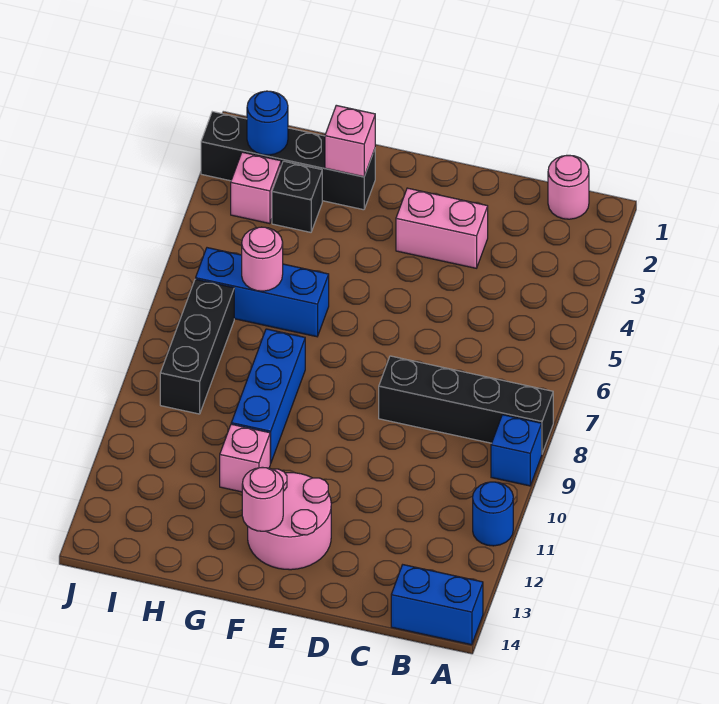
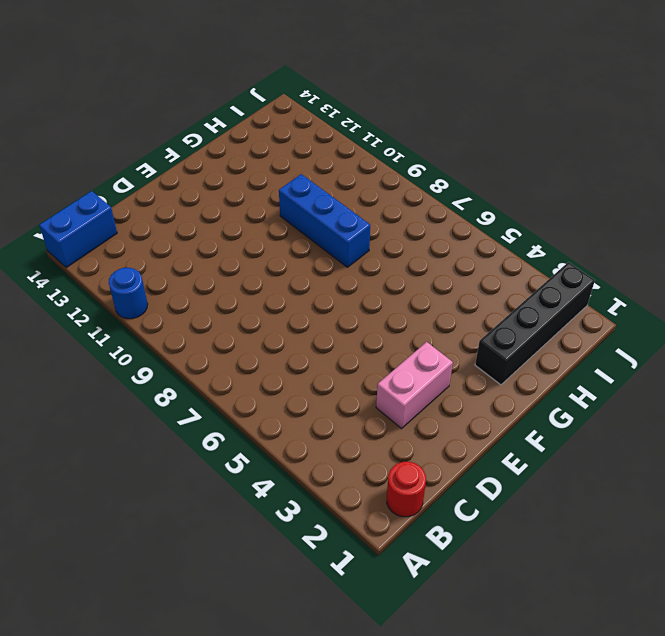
red round brick B1 level 1 -> pink round brick B1 level 1
none -> black brick A8:D8 level 1
none -> blue brick A9 level 1
none -> pink round brick E12:F13 level 1

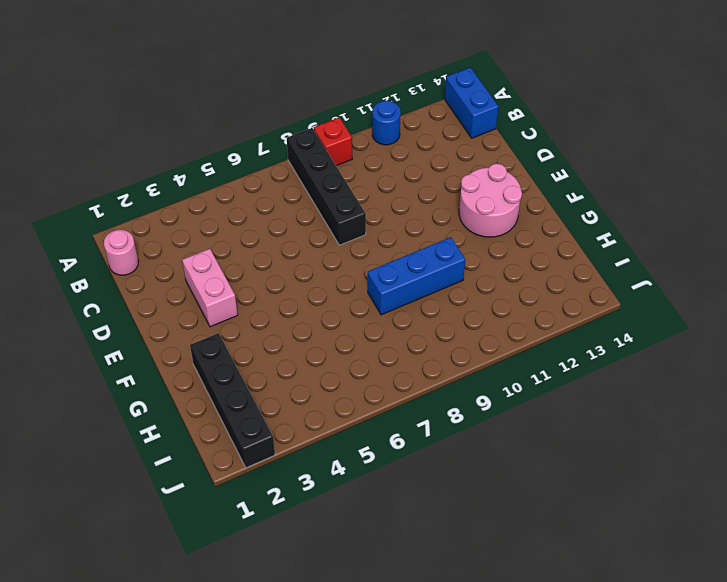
red brick A9 level 1 -> blue brick A9 level 1
none -> blue brick G6:I6 level 1
none -> pink brick G11 level 1
none -> black brick H3 level 1

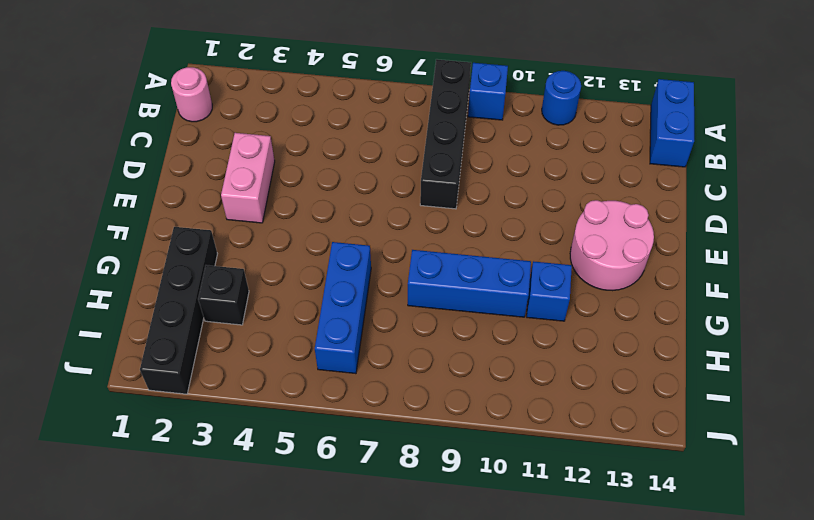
blue brick G11 level 1 -> pink brick G11 level 1
none -> pink brick I3 level 1
none -> black brick I7:I9 level 1
none -> pink round brick F13 level 2

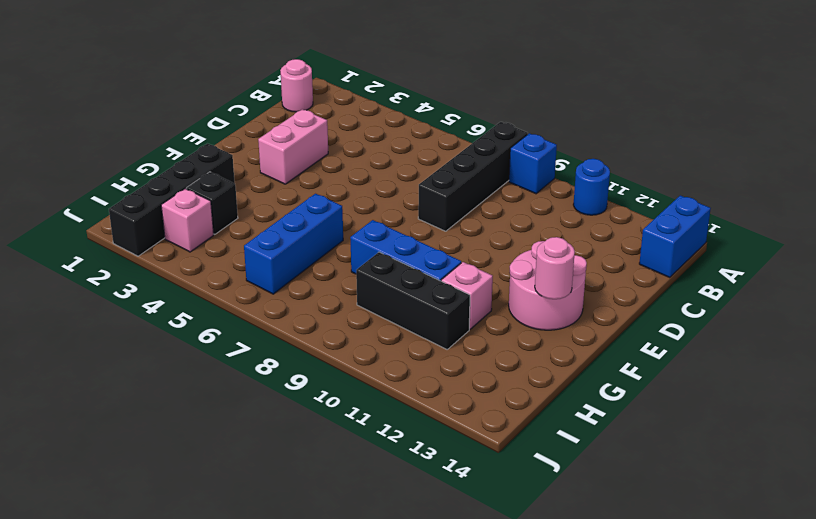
black brick H9:H11 level 1 -> black brick I7:I9 level 1
none -> pink brick G2 level 2
none -> pink round brick H6 level 2
none -> blue round brick I2 level 2

